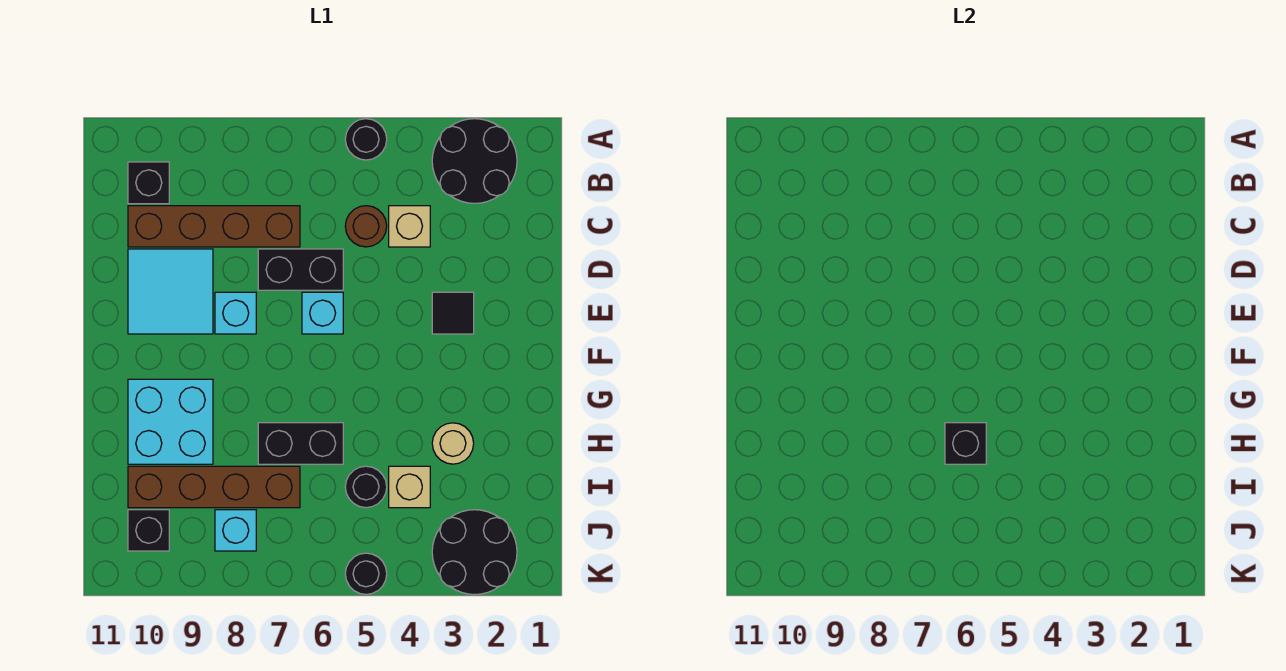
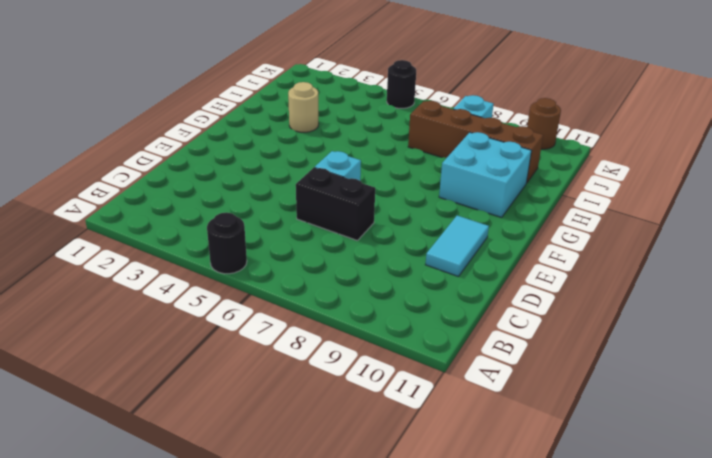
cyan tile D10:E10 level 1 -> cyan tile D9:E10 level 1
brown round brick K10 level 1 -> brown round brick C5 level 1
none -> black round brick A2:B3 level 1
none -> black brick B10 level 1
none -> tan brick C4 level 1

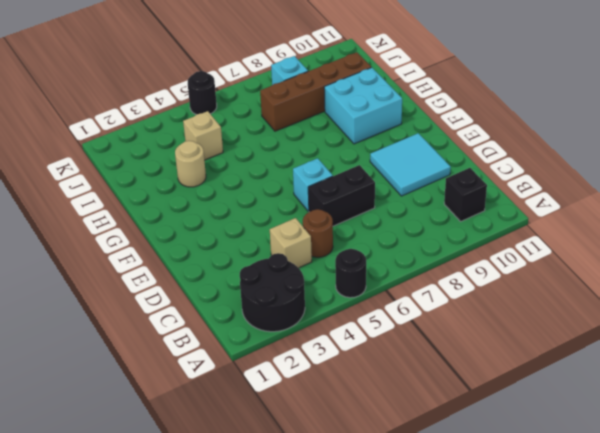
none -> brown brick C7:C10 level 1
none -> black tile E3 level 1
none -> cyan brick E8 level 1

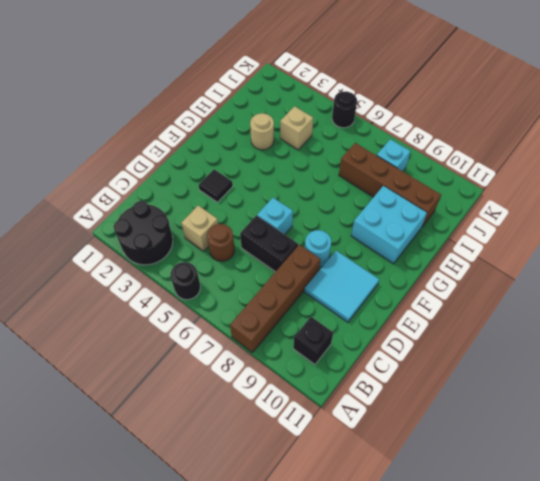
brown brick A8:D8 level 1 -> brown brick C7:C10 level 1
cyan round brick E8 level 1 -> cyan brick E8 level 1
none -> black brick H6:H7 level 1
none -> black round brick I5 level 1
none -> black round brick J2:K3 level 1

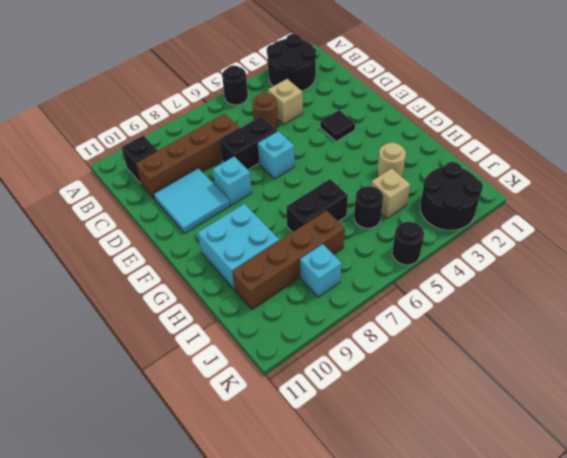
none -> black brick J10 level 1
none -> black brick H6 level 2

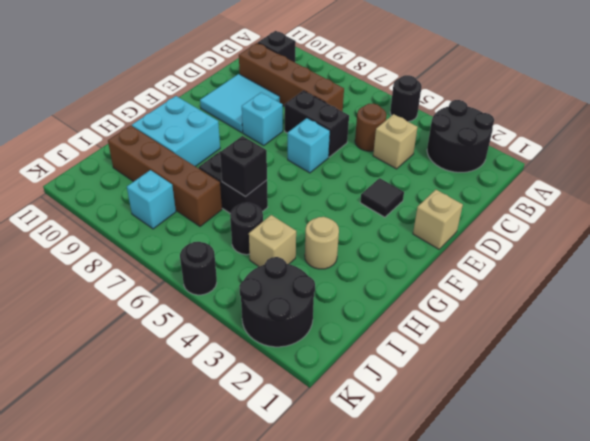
tan brick E1 level 1 -> none
none -> black brick J10 level 1

